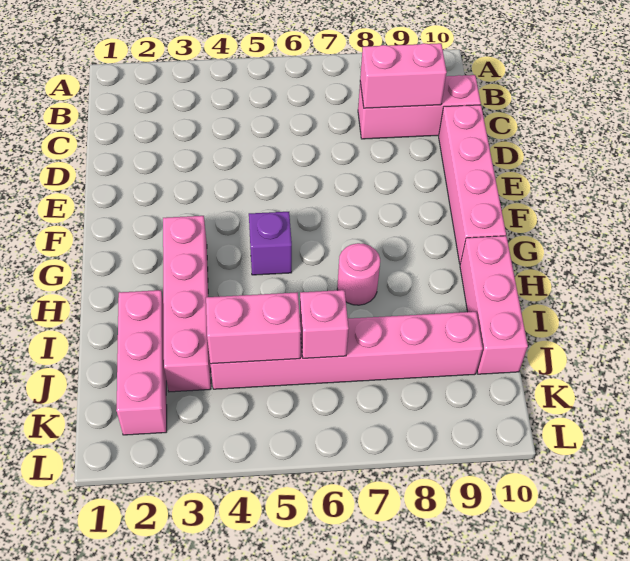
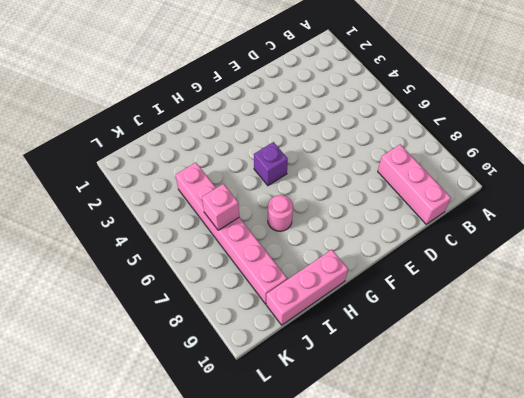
none -> pink brick D10:G10 level 1
none -> pink brick G3:J3 level 1

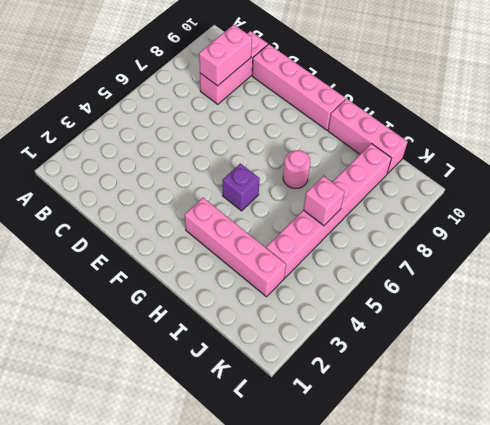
none -> pink brick I2:K2 level 1
none -> pink brick J4:J5 level 2

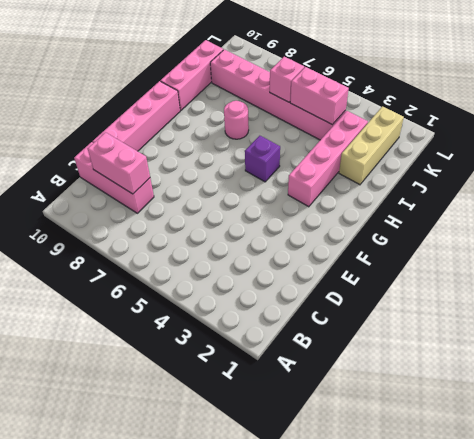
tan brick I2:K2 level 1 -> pink brick I2:K2 level 1

